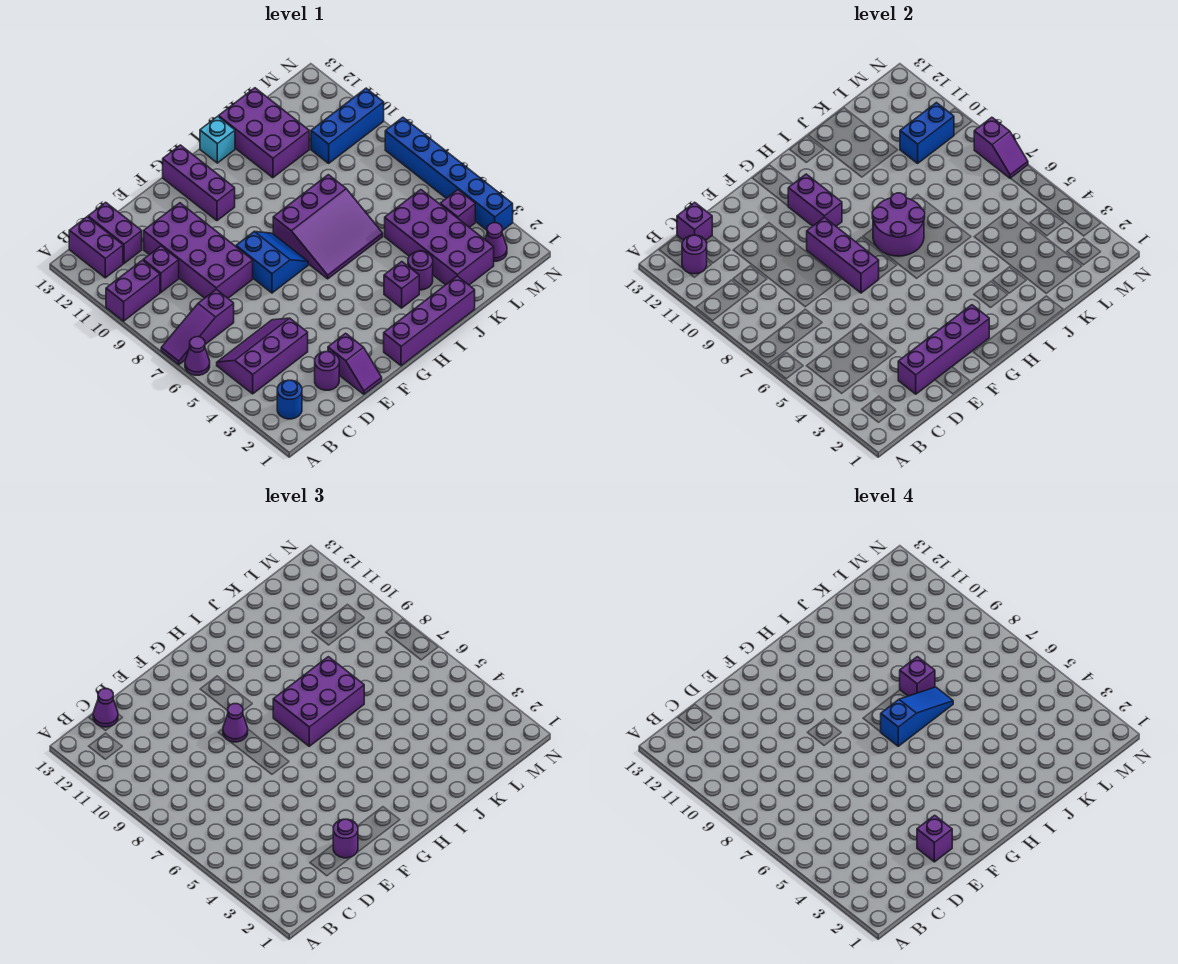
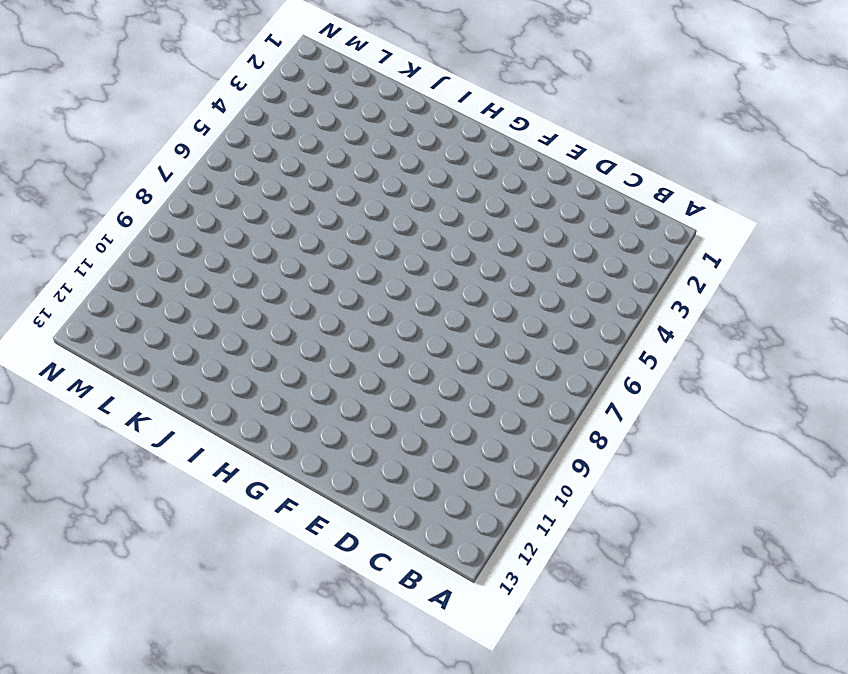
none -> purple cone A6 level 1
none -> purple slope A7:C7 level 1 top C
none -> purple brick A10:B10 level 1
none -> blue round brick B2 level 1

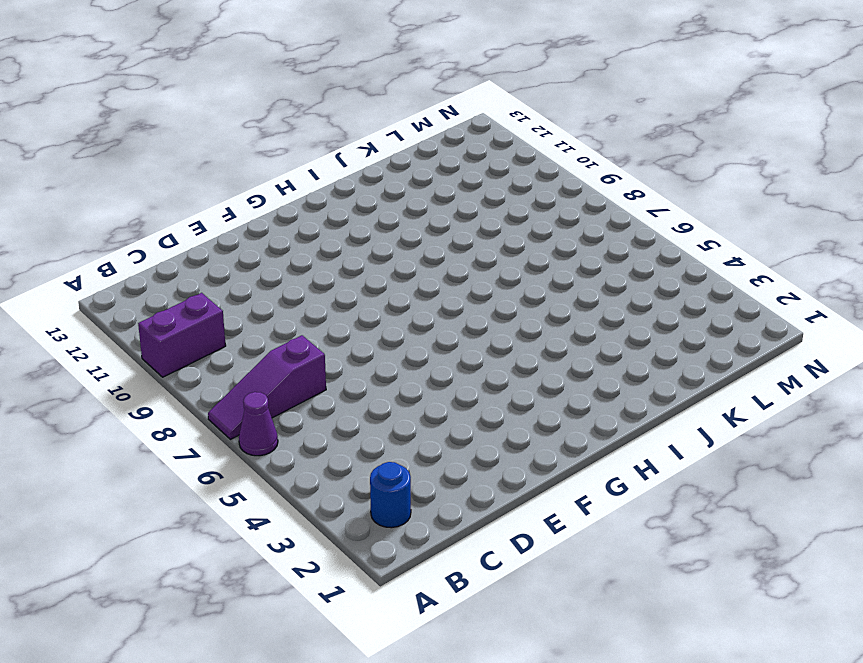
none -> purple slope B4:D5 level 1 top 4
none -> purple brick B12:B13 level 1
none -> purple brick C10 level 1
none -> purple brick C12:C13 level 1

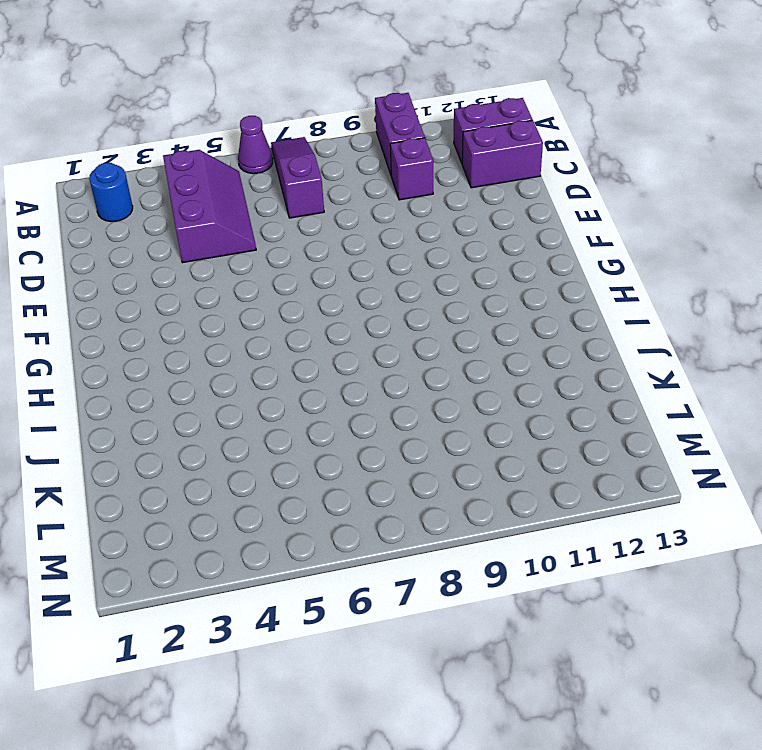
none -> purple round brick D2 level 1
none -> purple brick D8:E11 level 1
none -> purple slope E1:E2 level 1 top 2
none -> blue slope F7:G8 level 1 top F

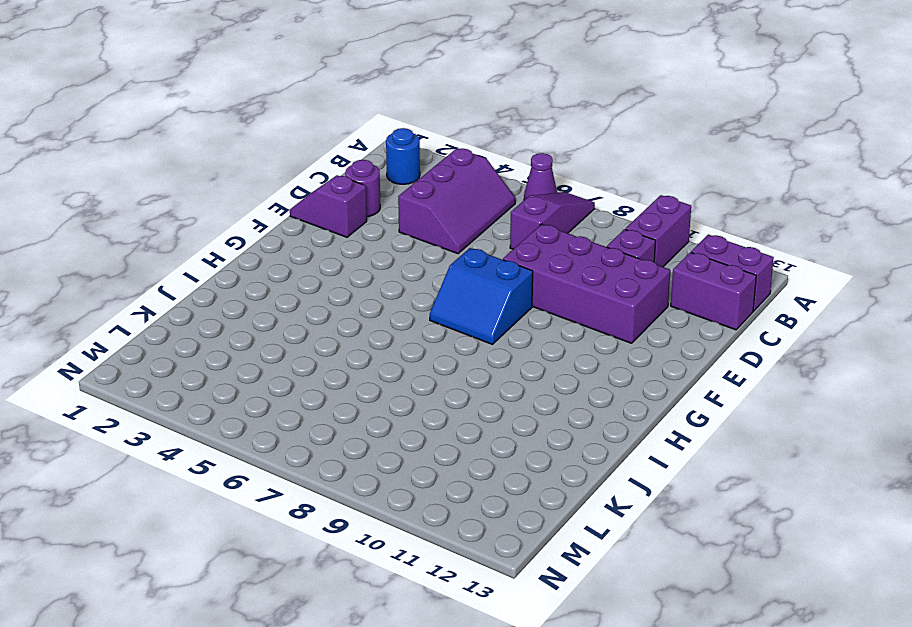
none -> purple brick G1:J1 level 1
none -> purple brick G11:G13 level 1
none -> purple slope H6:J8 level 1 top 8
none -> purple brick I3 level 1

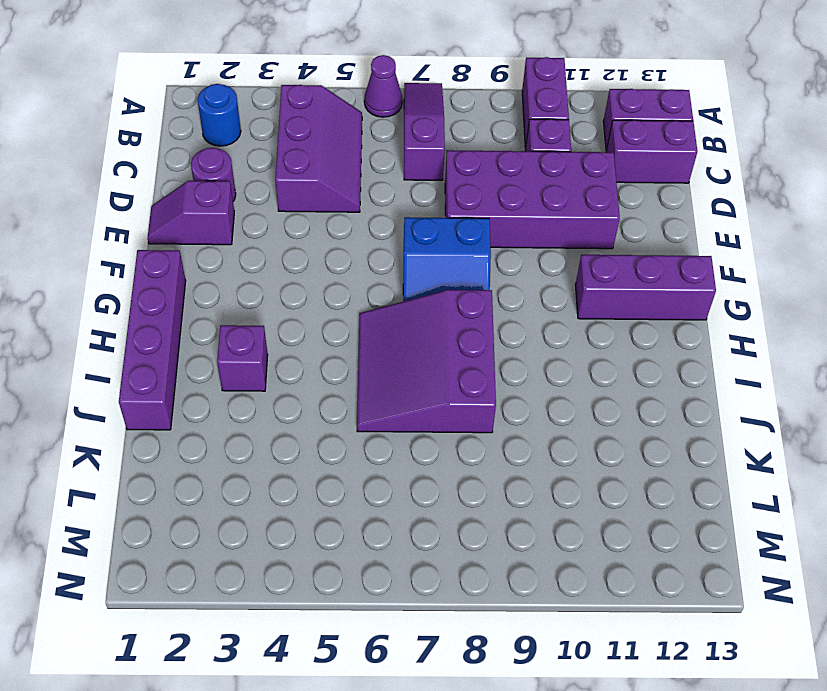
none -> cyan brick I13 level 1
none -> purple round brick J3 level 1
none -> purple brick J11:K13 level 1
none -> purple brick K2:L5 level 1

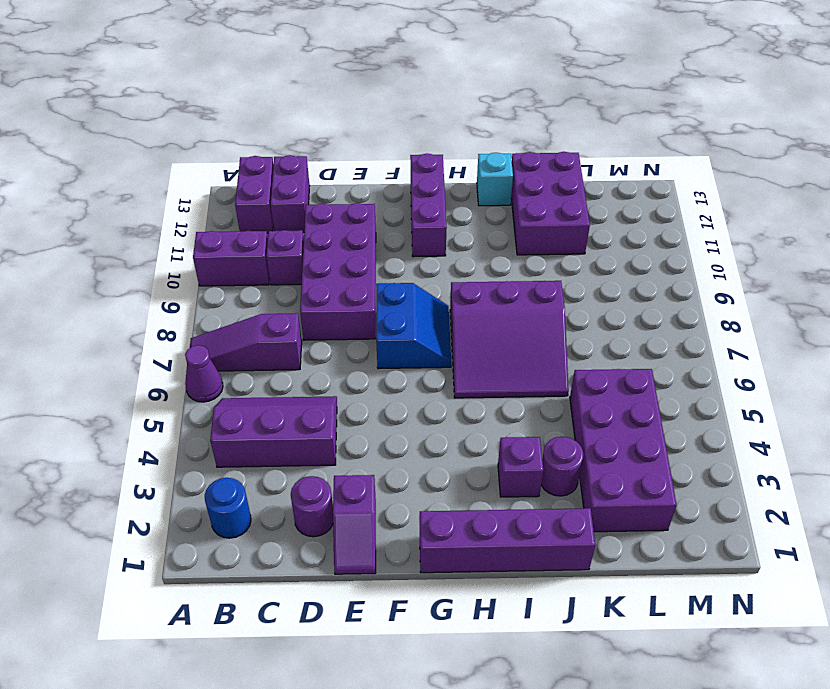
none -> blue brick L10:N10 level 1
none -> purple cone M2 level 1
none -> purple brick M4 level 1
none -> blue brick N3:N8 level 1

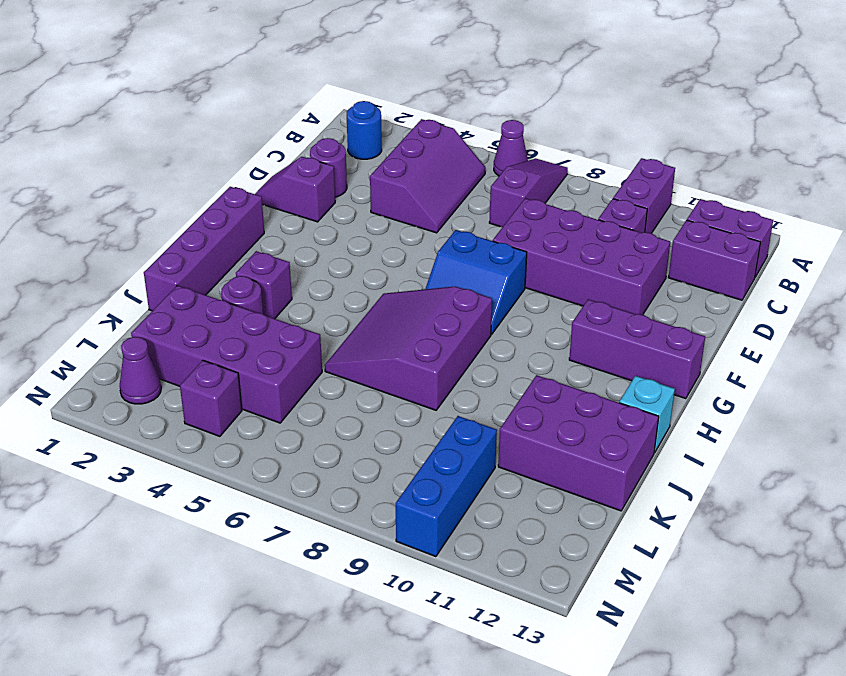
none -> blue brick N3:N8 level 1
none -> purple round brick B12 level 2
none -> purple brick C13 level 2
none -> purple brick D2:G2 level 2

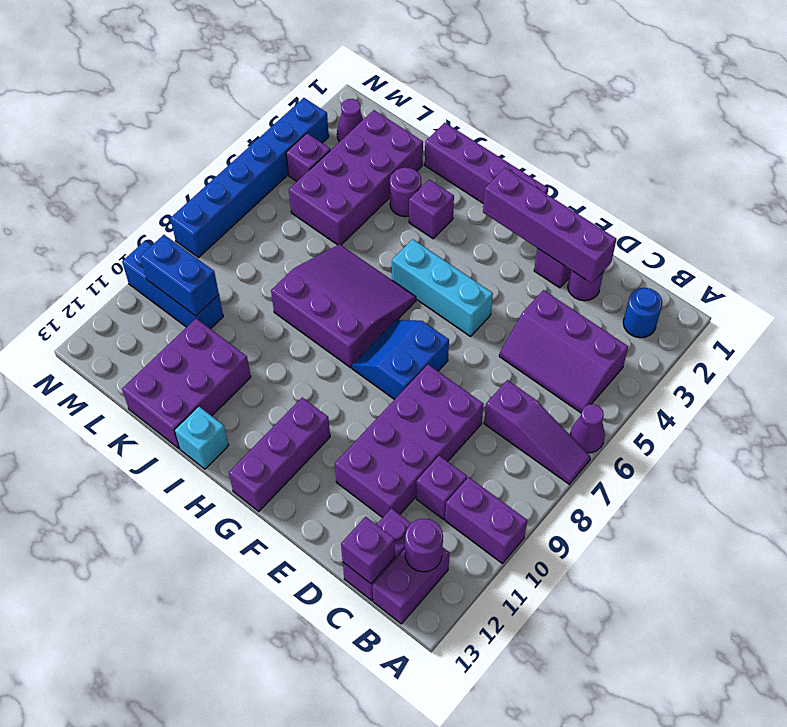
cyan brick F5:H5 level 1 -> none
none -> purple brick F7:F9 level 2
none -> purple brick G10:G11 level 2
none -> purple round brick H7:I8 level 2
none -> purple slope N7:N8 level 2 top 8

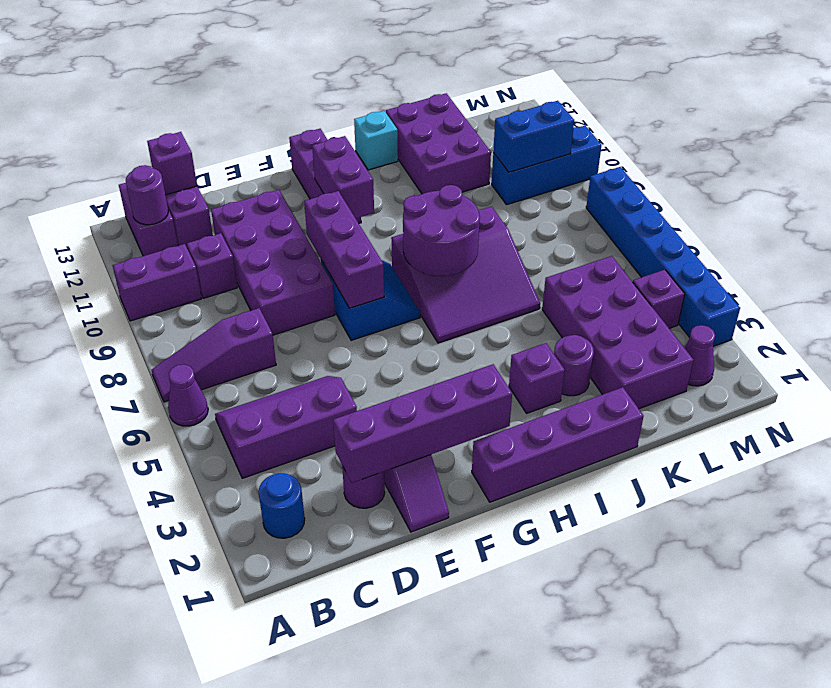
none -> purple slope N7:N8 level 2 top 8
none -> purple cone C13 level 3
none -> purple round brick E2 level 3
none -> purple cone F9 level 3

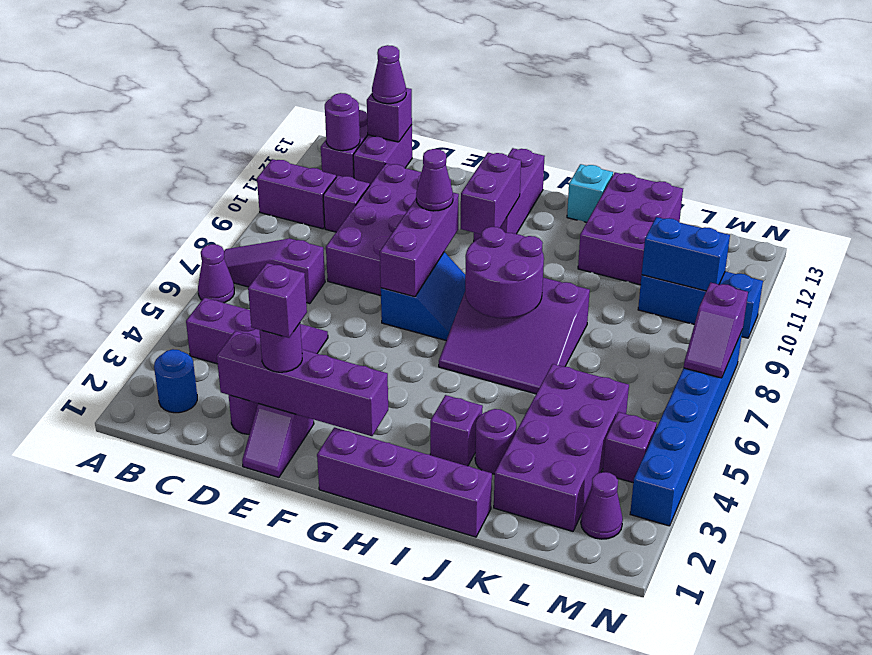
none -> purple brick H7:J8 level 3
none -> blue slope H7:J7 level 4 top H
none -> purple brick J8 level 4

